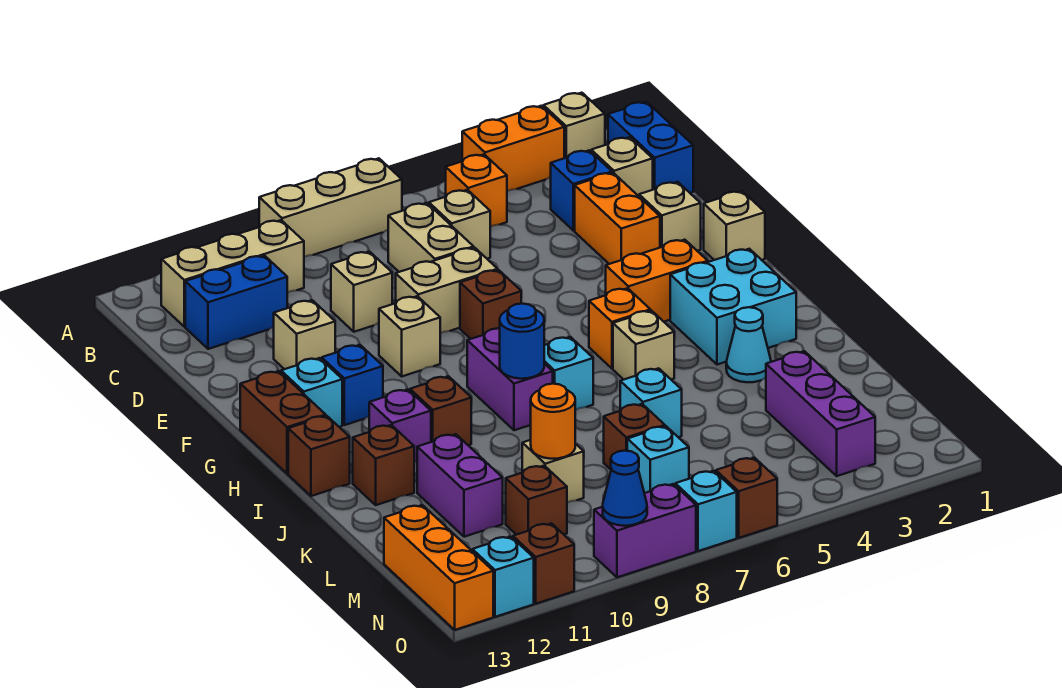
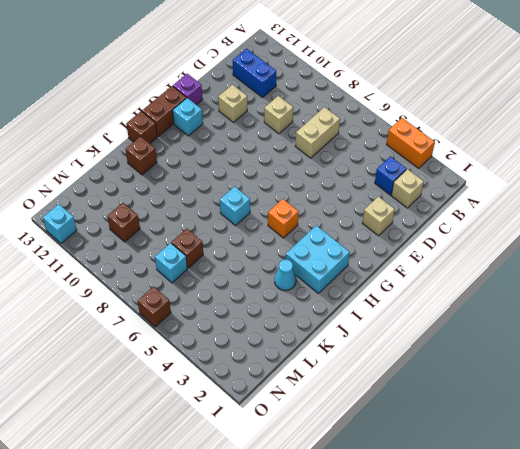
purple brick F13 level 1 -> purple brick I11 level 1
none -> tan brick A2 level 1
none -> tan brick A7:A9 level 1
none -> blue brick B1:C1 level 1
none -> orange brick B5 level 1

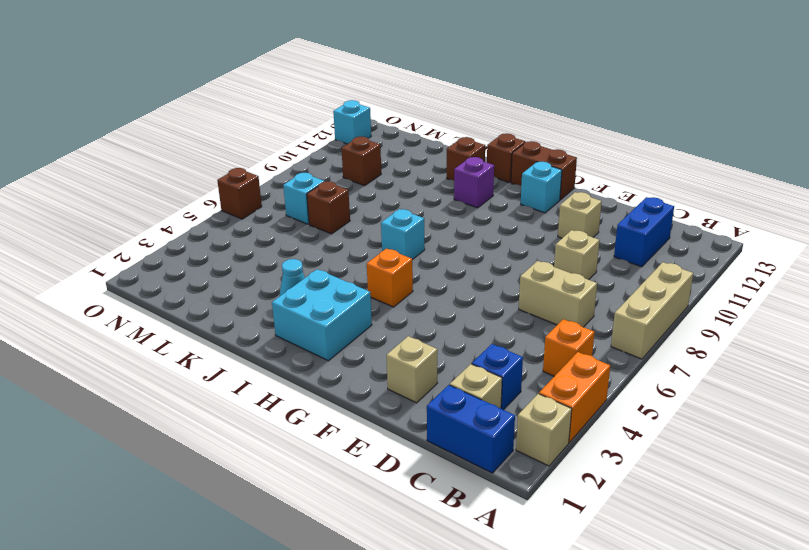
none -> tan brick B10:B12 level 1
none -> tan brick C6 level 1
none -> orange brick D3:E3 level 1
none -> tan brick E7:E8 level 1

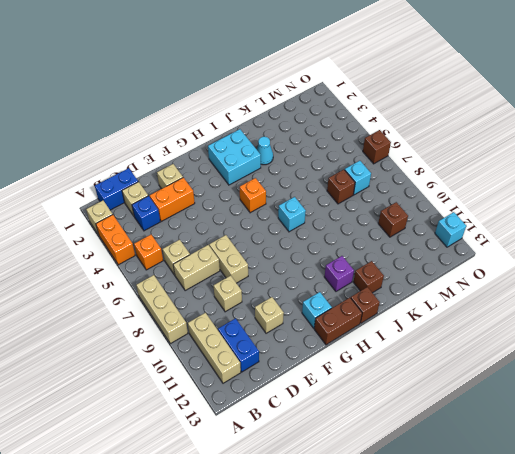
none -> tan brick F1 level 1
none -> brown brick F7 level 1
none -> tan brick F9 level 1
none -> orange brick G3:G4 level 1

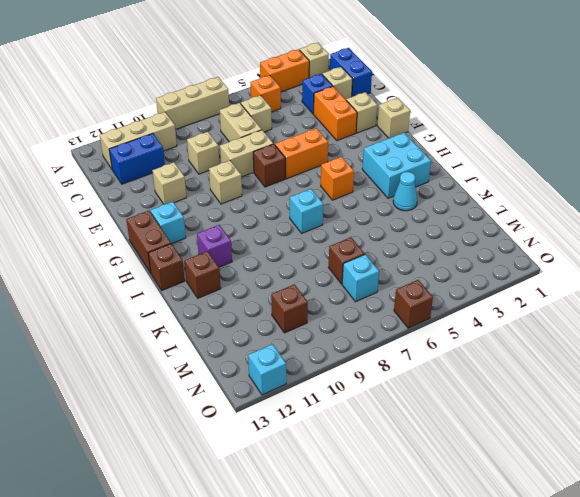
orange brick F5:F6 level 1 -> orange brick G3:G4 level 1
none -> blue brick G11 level 1
none -> purple brick H8:I8 level 1
none -> tan brick I5 level 1
none -> brown brick I10 level 1

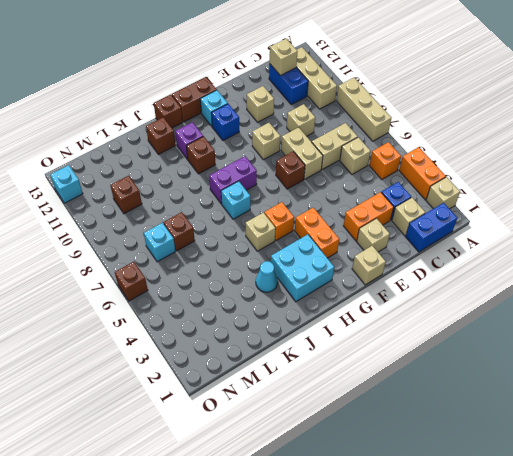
tan brick C12 level 2 -> tan brick L9 level 1
none -> cyan brick K6 level 1
none -> purple brick K11:L11 level 1
none -> purple brick L3:N3 level 1
none -> orange brick M13:O13 level 1

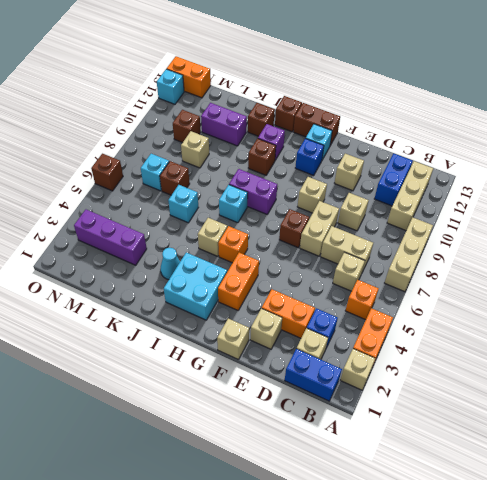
orange brick N13:O13 level 1 -> orange brick M13:O13 level 1
none -> cyan brick O7 level 1
none -> purple brick O8:O9 level 1
none -> brown brick O11 level 1
none -> blue round brick I8 level 2

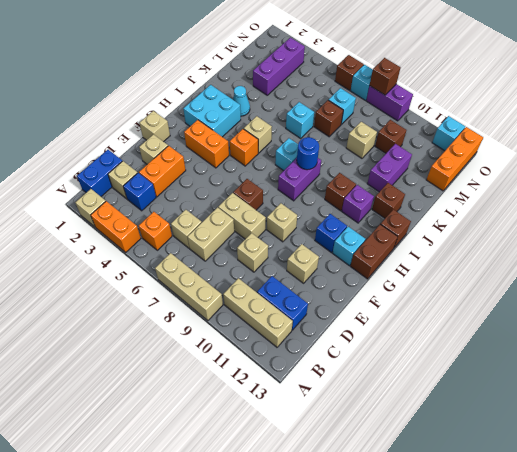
brown brick O8 level 2 -> brown brick O11 level 1
none -> orange round brick L9 level 2
none -> blue cone O9 level 2

